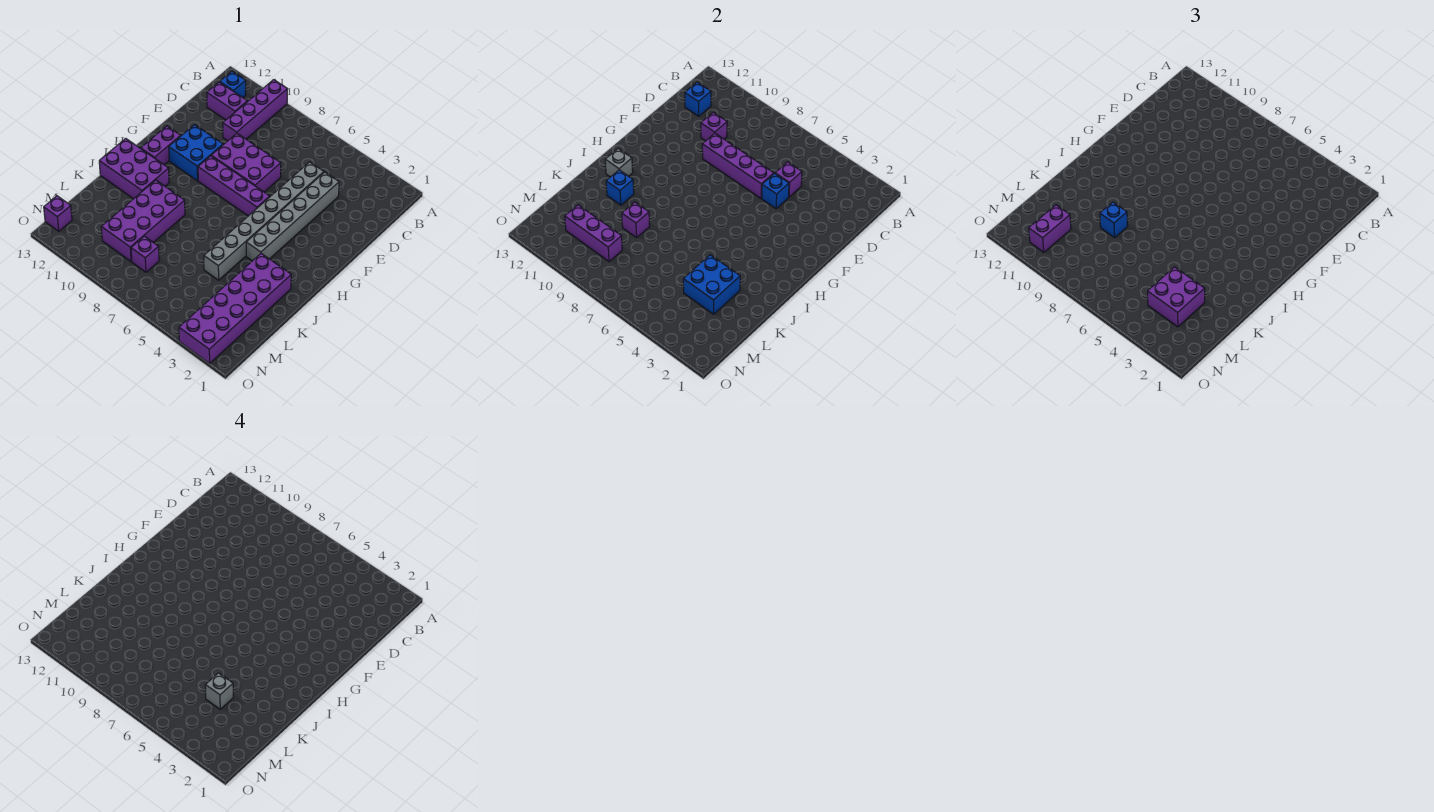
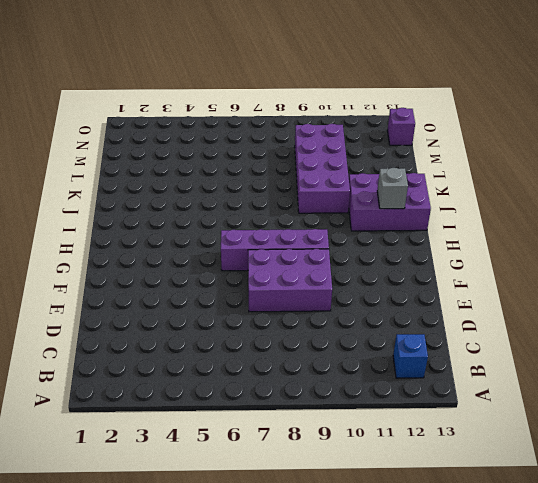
none -> purple brick A10:D10 level 1
none -> purple brick C11:C12 level 1
none -> grey brick D4:I4 level 1

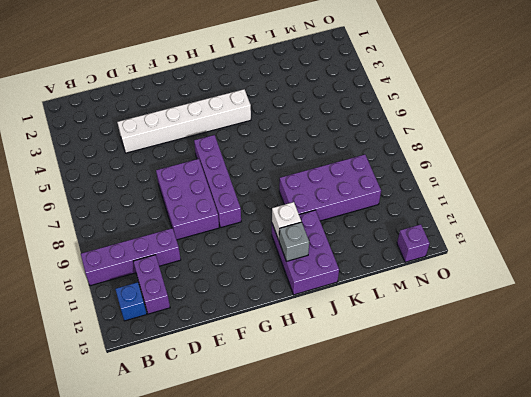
white brick D4:I4 level 1 -> grey brick D4:I4 level 1
white brick I11 level 2 -> none
none -> grey brick D5:K5 level 1
none -> blue brick F10:G11 level 1
none -> purple brick G12:H12 level 1

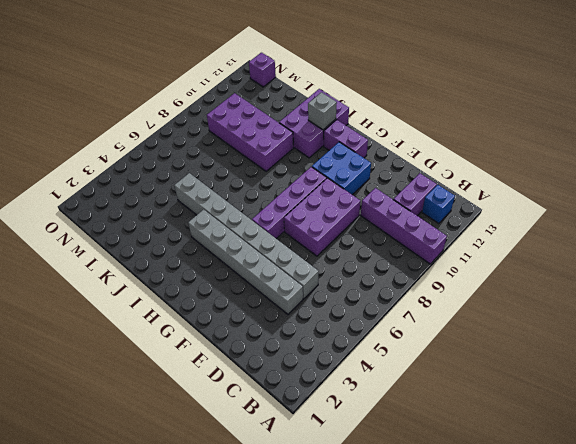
none -> purple brick J2:O3 level 1
none -> purple brick M8 level 1
none -> blue brick C12 level 2

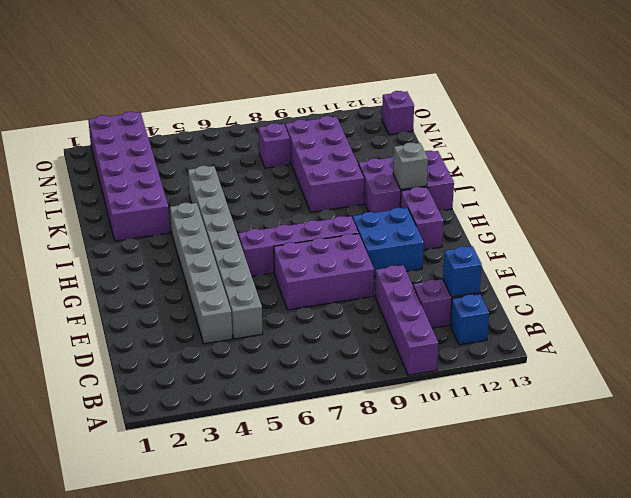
none -> purple brick D5 level 2
none -> purple brick D10 level 2
none -> blue brick E5 level 2

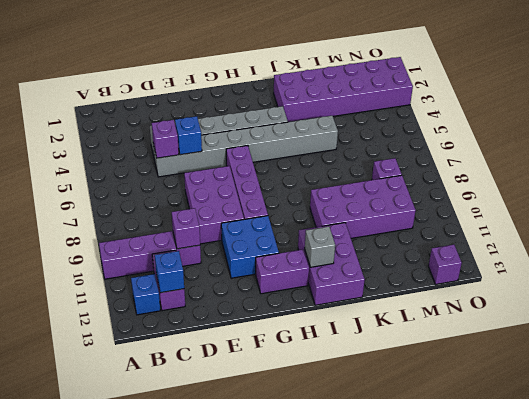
none -> purple brick E6:E9 level 2
none -> blue brick J11 level 2
none -> blue brick K3:L4 level 2

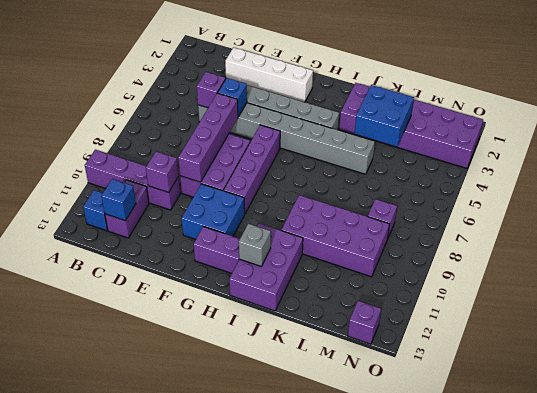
white brick D2:G2 level 1 -> none
none -> blue brick J11 level 2
none -> purple brick K9 level 2
none -> purple brick M9:M11 level 2

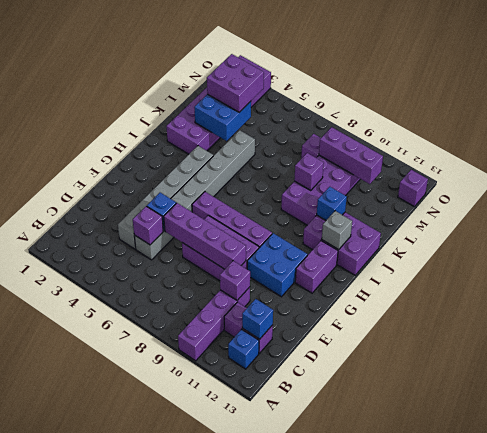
none -> blue brick K9 level 3
none -> purple brick M11:N11 level 3
none -> grey brick L4 level 4

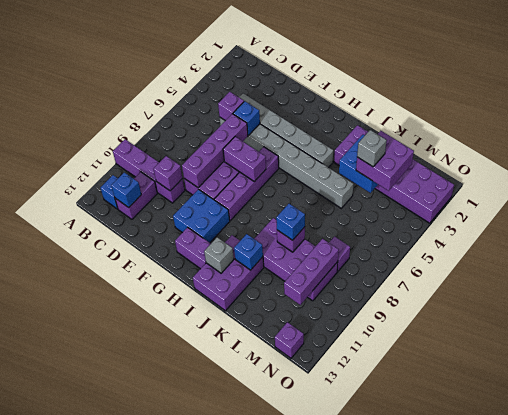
purple brick F7:G7 level 2 -> purple brick M11:N11 level 3

